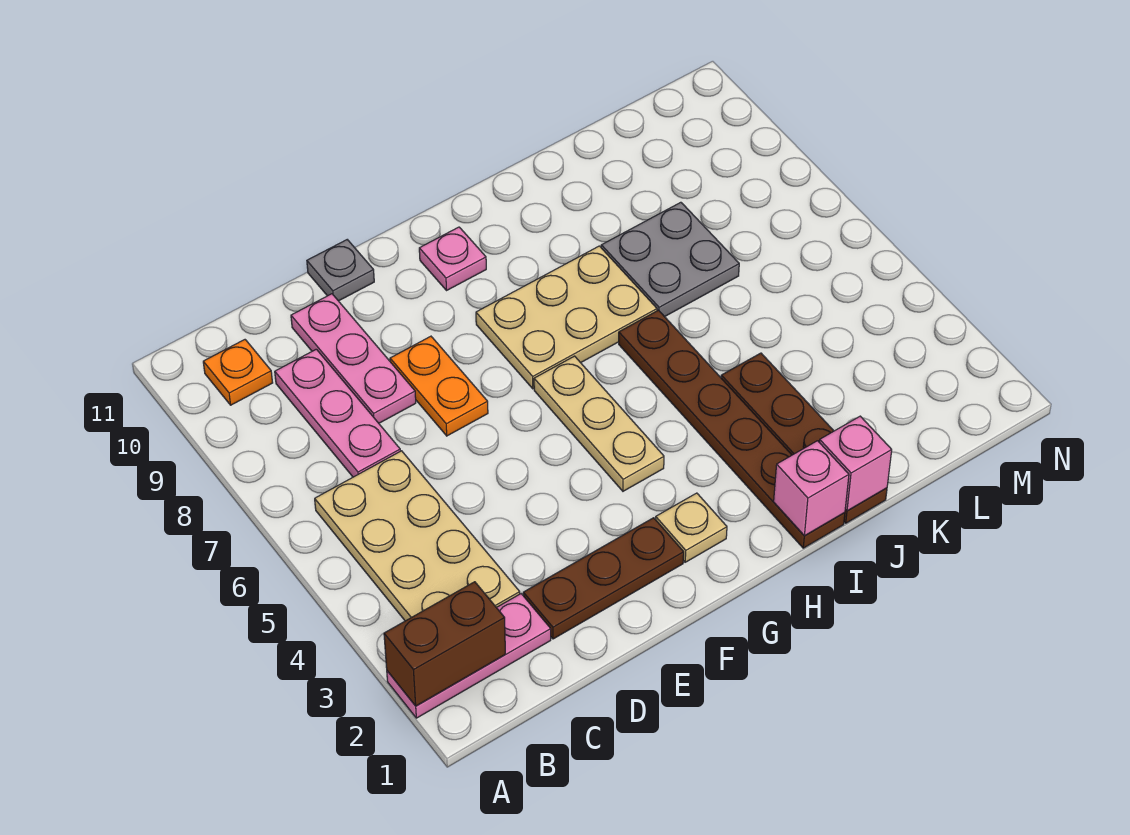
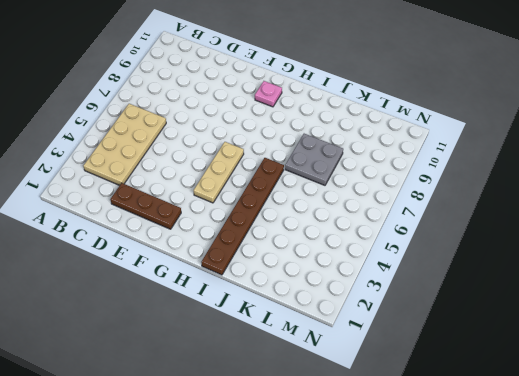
none -> pink plate A2:C2 level 1
none -> orange plate B10 level 1
none -> pink plate C7:C9 level 1

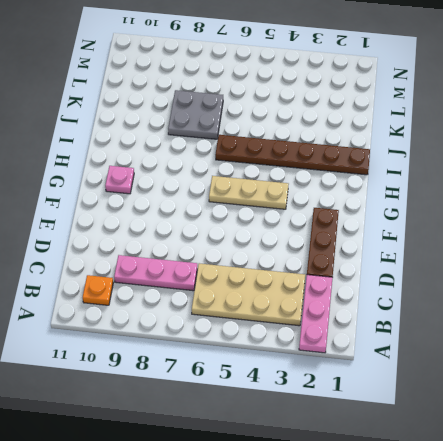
none -> pink plate D8:D10 level 1
none -> orange plate E7:E8 level 1
none -> grey plate E11 level 1

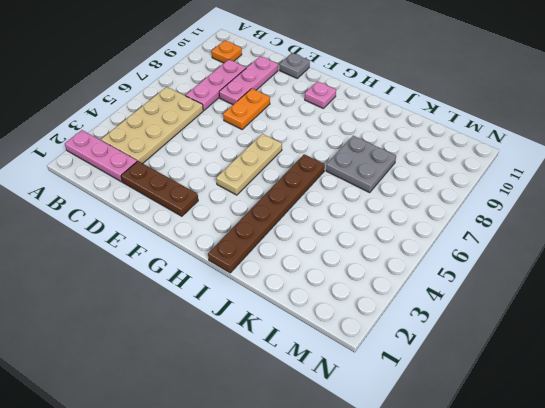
none -> tan plate G2 level 1
none -> tan plate G7:I8 level 1
none -> brown plate J1:J4 level 1

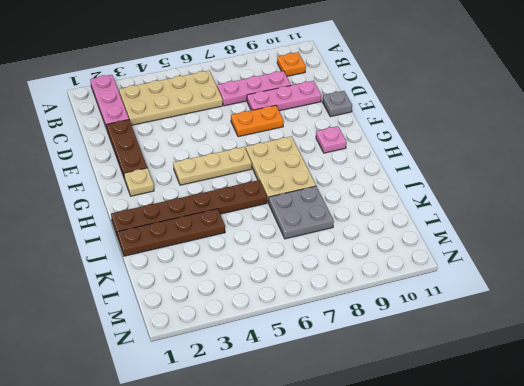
none -> brown brick A2:B2 level 2
none -> pink brick I1 level 2
none -> pink brick J1 level 2

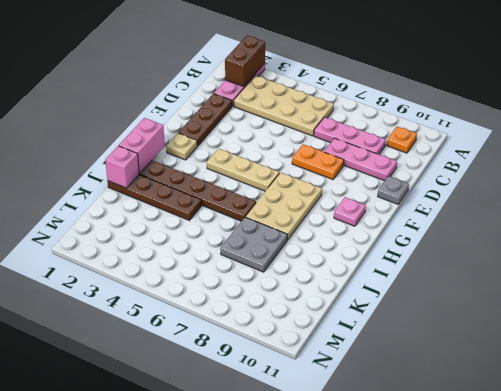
pink brick H1:I1 level 2 -> pink brick I1 level 2

